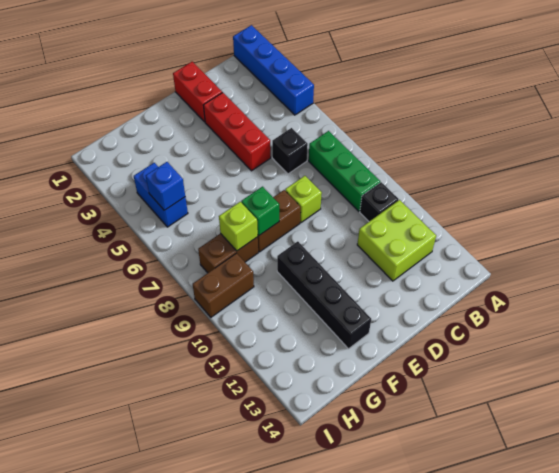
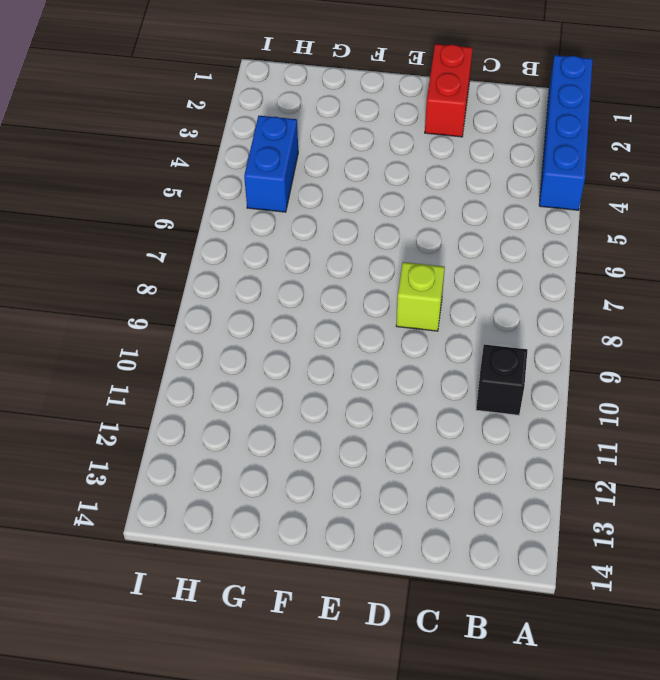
none -> green brick B7:B9 level 1
none -> lime brick B11:C12 level 1
none -> black brick C6 level 1

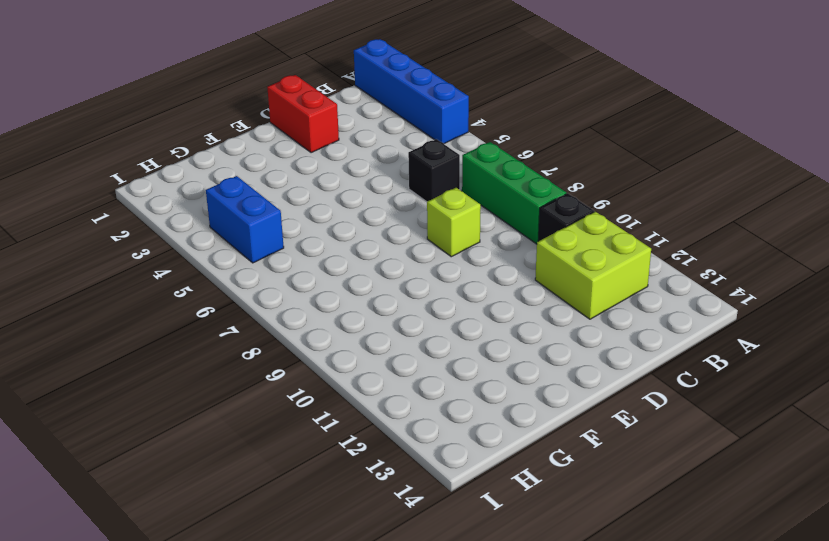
none -> red brick D3:D5 level 1
none -> brown brick E8:F8 level 1
none -> black brick F10:F13 level 1

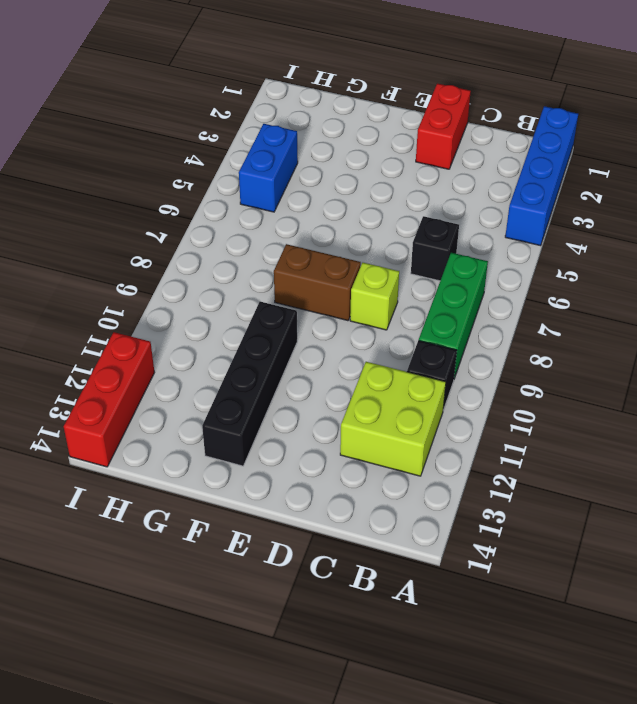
red brick I12:I14 level 1 -> red brick D3:D5 level 1
none -> brown brick G8:H8 level 1
none -> brown brick H9:I9 level 1
none -> green brick F8 level 2

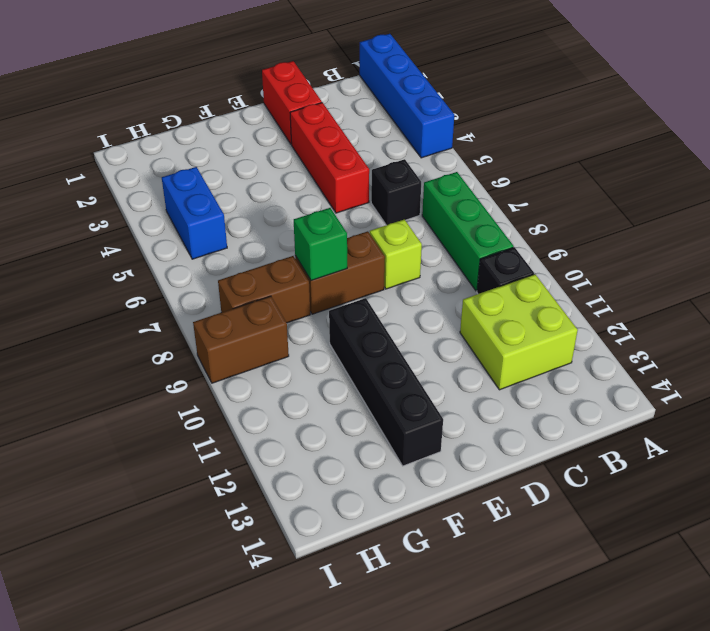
none -> lime brick G8 level 2
none -> blue brick H5 level 2

